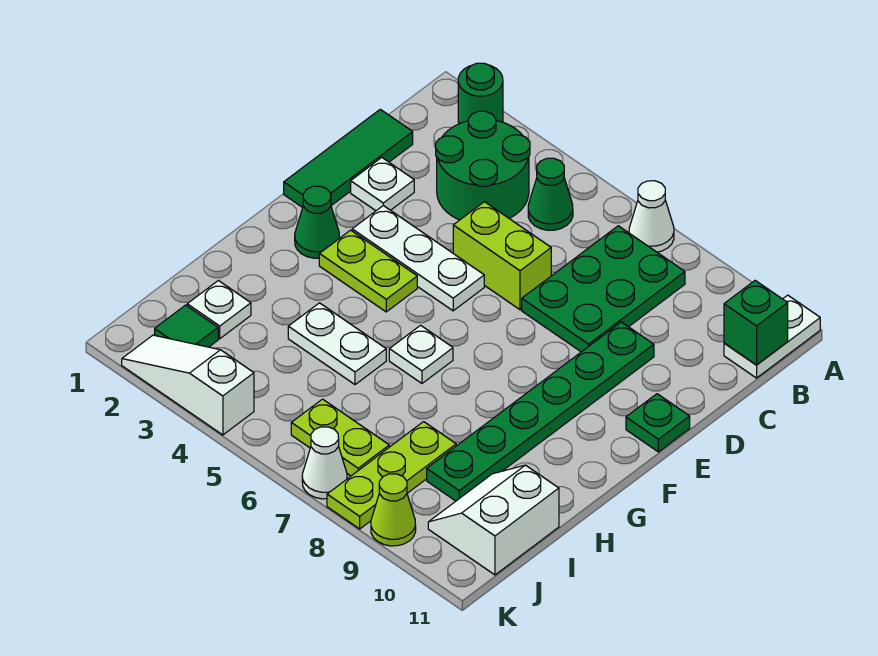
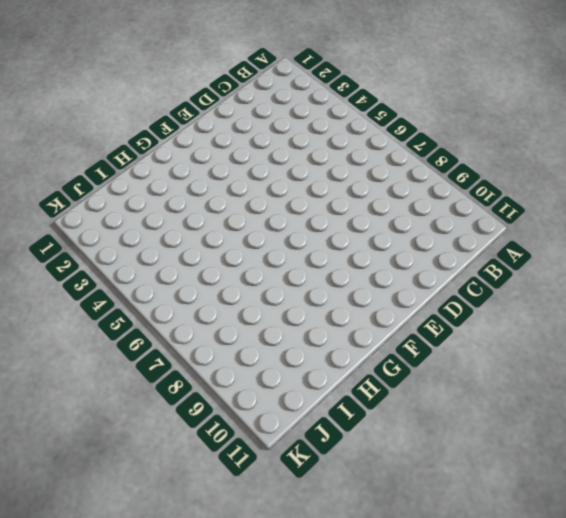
none -> green round brick A2 level 1
none -> white cone A7 level 1
none -> white plate A11:B11 level 1

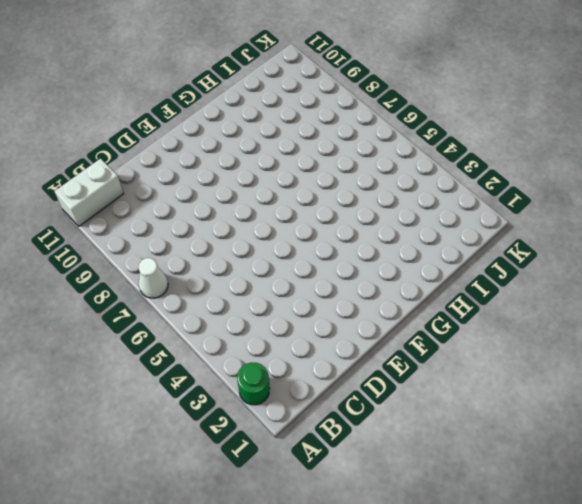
white brick A11:B11 level 1 -> white plate A11:B11 level 1
none -> green round brick B3:C4 level 1
none -> green cone B5 level 1
none -> green plate B7:D8 level 1

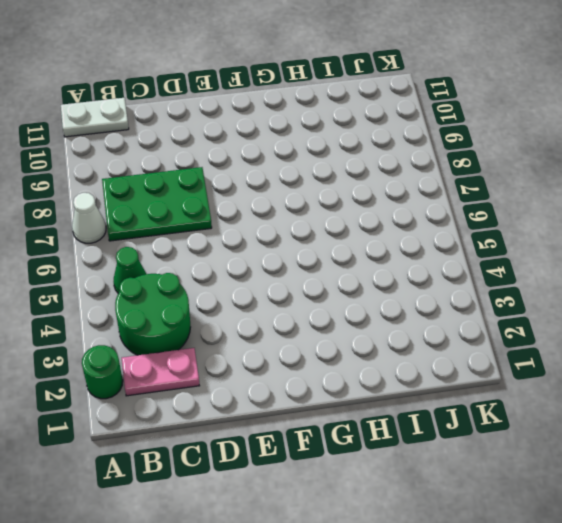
pink plate B2:C2 level 1 -> none
none -> green tile C1:E1 level 1
none -> white plate D2 level 1
none -> lime brick D5:D6 level 1

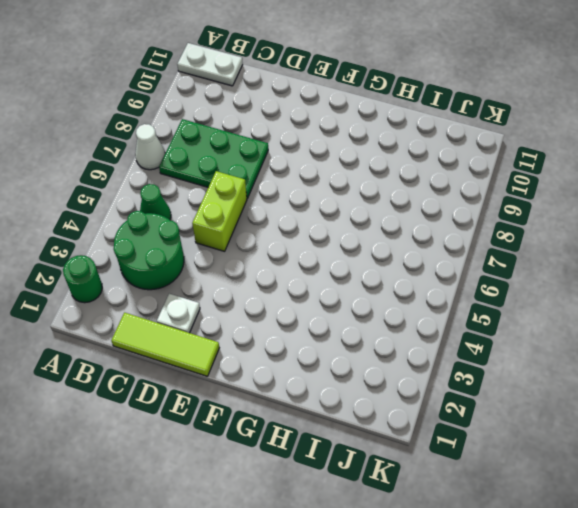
lime tile C1:E1 level 1 -> green tile C1:E1 level 1
none -> green plate D9:I9 level 1
none -> white plate E3:E5 level 1
none -> green plate E11 level 1

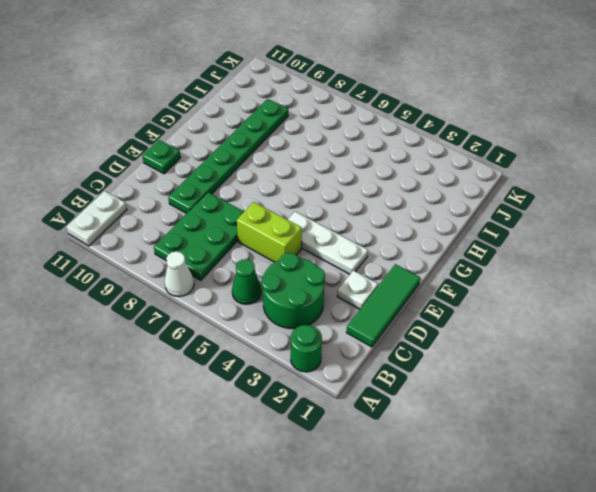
none -> green cone F2 level 1
none -> lime plate F3:F4 level 1
none -> white plate G6 level 1

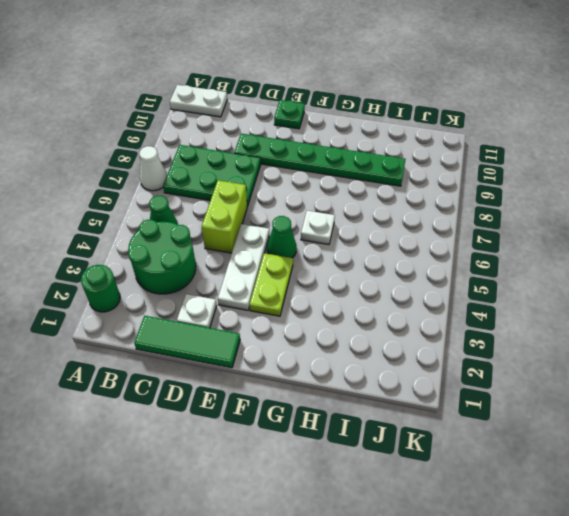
green cone F5 level 1 -> green cone F2 level 1
none -> white plate H4:H5 level 1
none -> white plate I2 level 1
none -> lime plate I8:K8 level 1

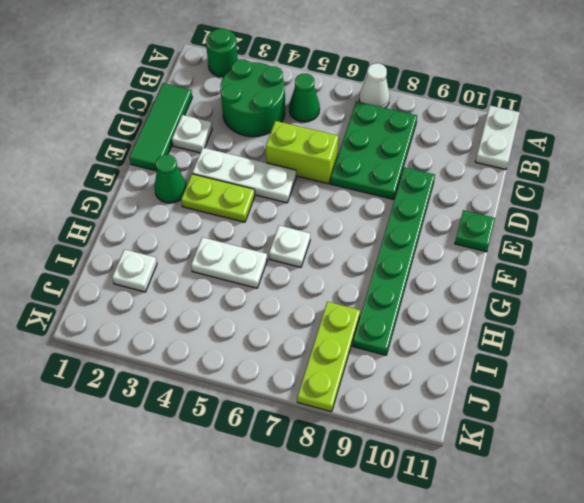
none -> white slope I10:J11 level 1 top 11
none -> green tile J2 level 1
none -> lime plate J6:J7 level 1

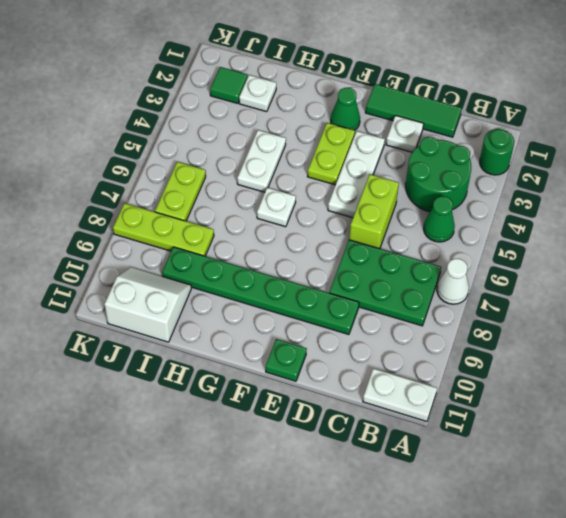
none -> white slope K2:K4 level 1 top 4
none -> white cone K7 level 1
none -> lime cone K9 level 1

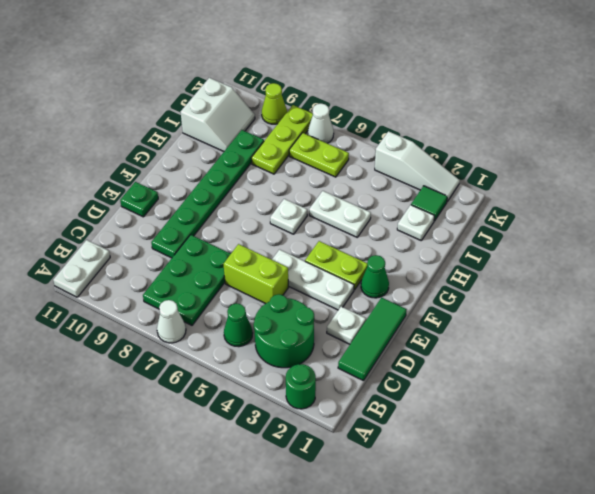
none -> green brick B11 level 2

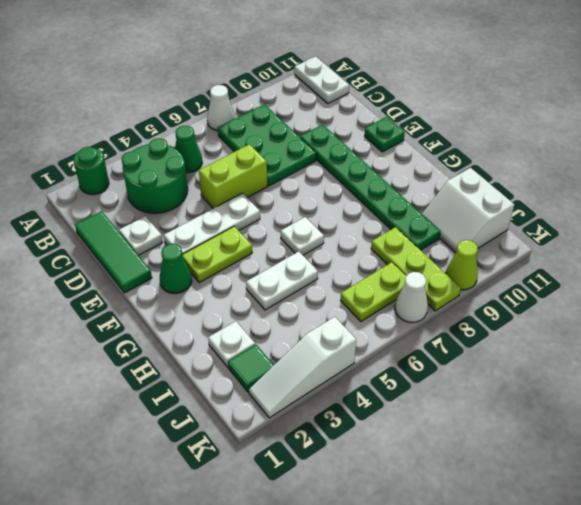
none -> green brick B11 level 2

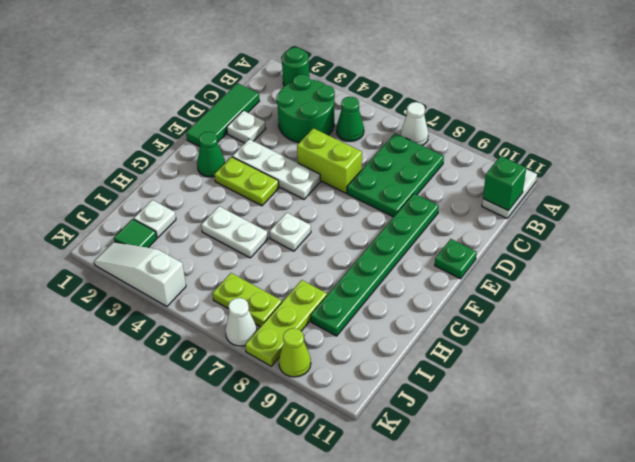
none -> white slope I10:J11 level 1 top 11

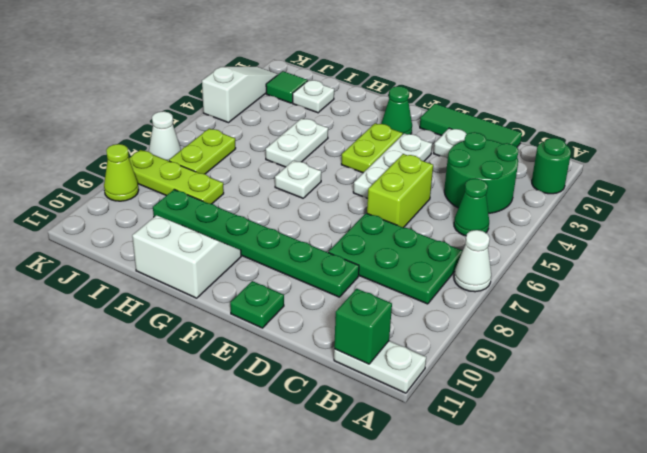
white slope G10:H11 level 1 top 11 -> white slope I10:J11 level 1 top 11

